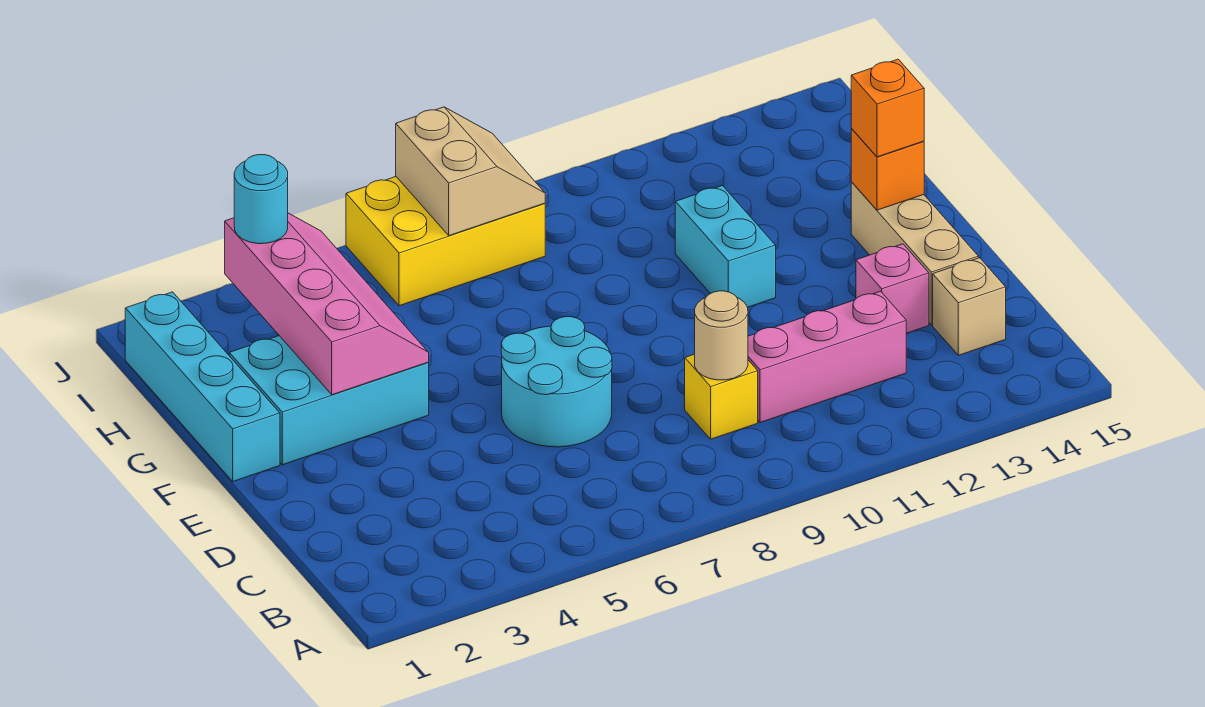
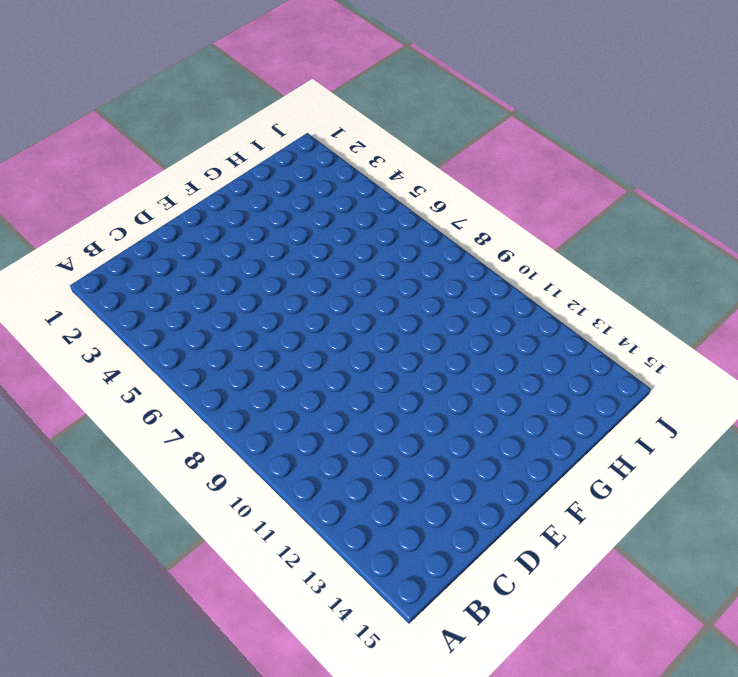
none -> yellow brick C9 level 1
none -> pink brick C10:C12 level 1
none -> tan brick C14 level 1

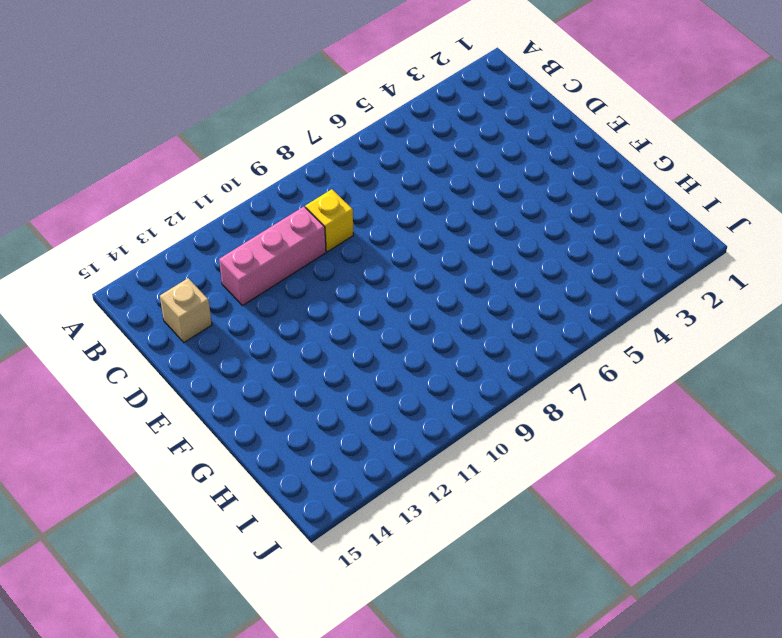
none -> cyan round brick D6:E7 level 1
none -> pink brick D13 level 1
none -> tan brick D14:F14 level 1

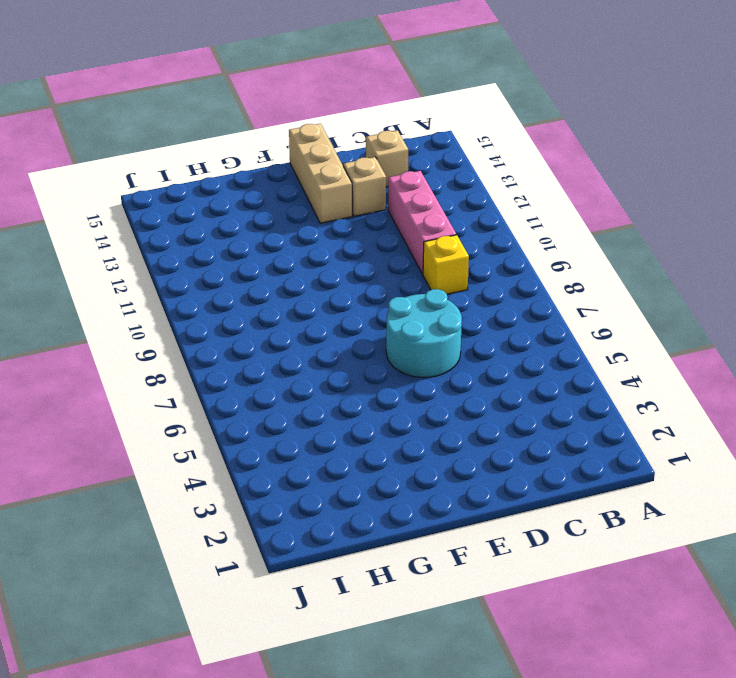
tan brick D13 level 1 -> pink brick D13 level 1
tan brick E13:E15 level 1 -> tan brick D14:F14 level 1
none -> cyan brick F1:I1 level 1
none -> cyan brick F2:G4 level 1
none -> cyan brick F11:G11 level 1

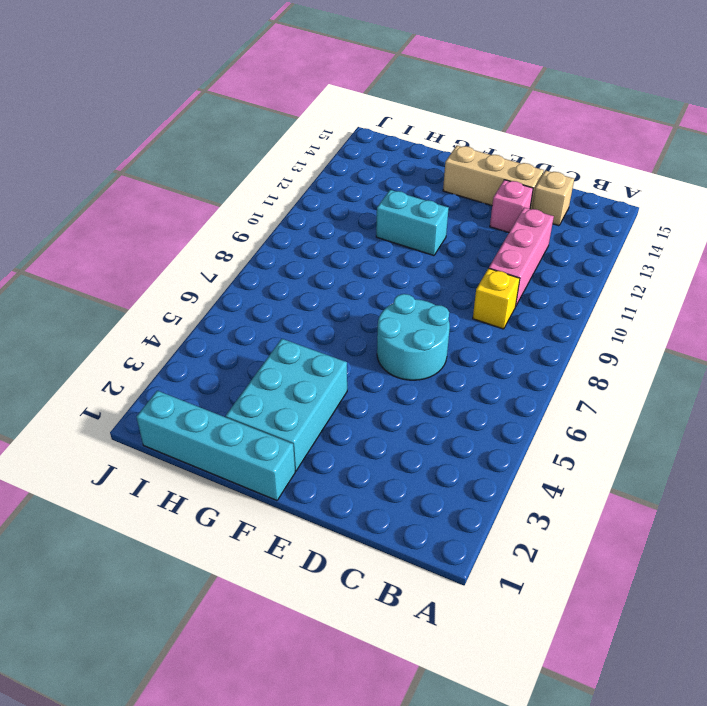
none -> yellow brick I6:J8 level 1
none -> tan round brick C9 level 2
none -> pink slope F3:I4 level 2 top 3

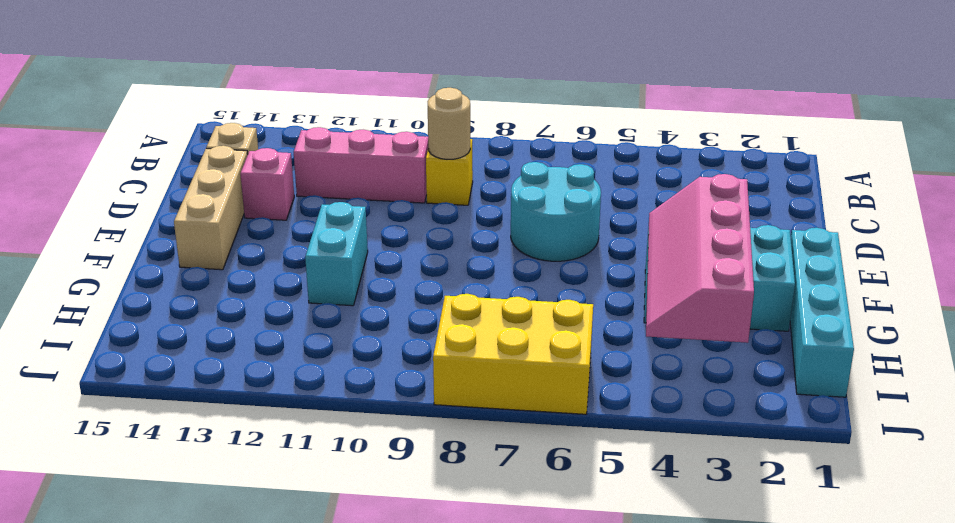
none -> orange brick F14 level 2
none -> tan slope I7:J8 level 2 top 7
none -> orange brick F14 level 3

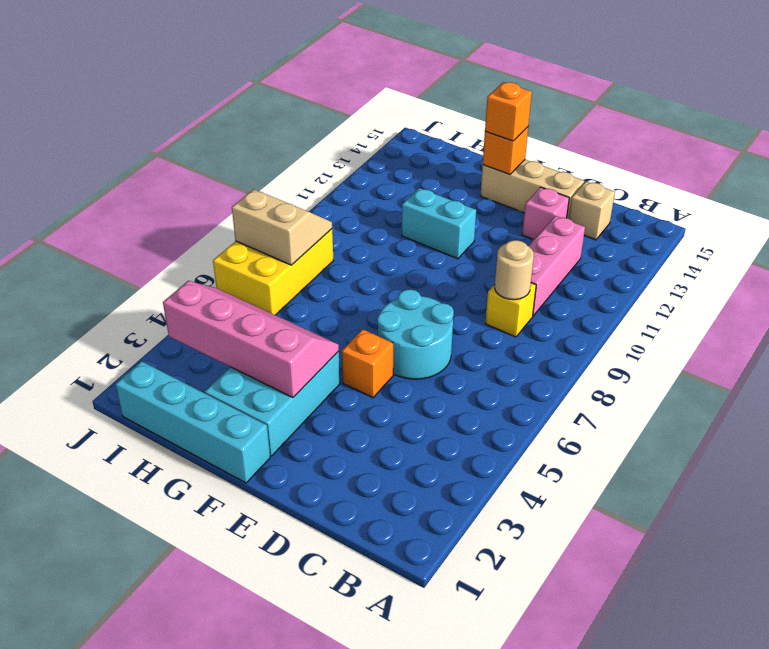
orange brick E5 level 1 -> none
none -> cyan round brick I3 level 3

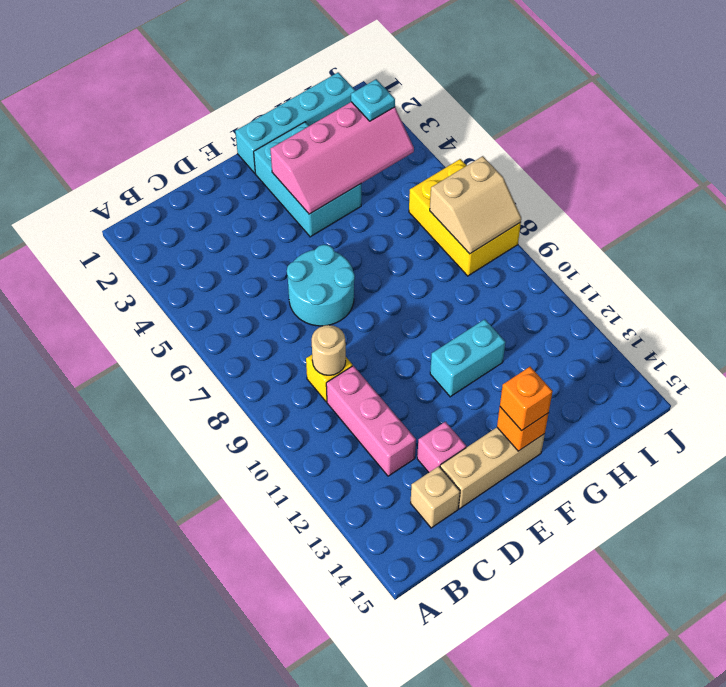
cyan plate I3 level 3 -> cyan round brick I3 level 3

